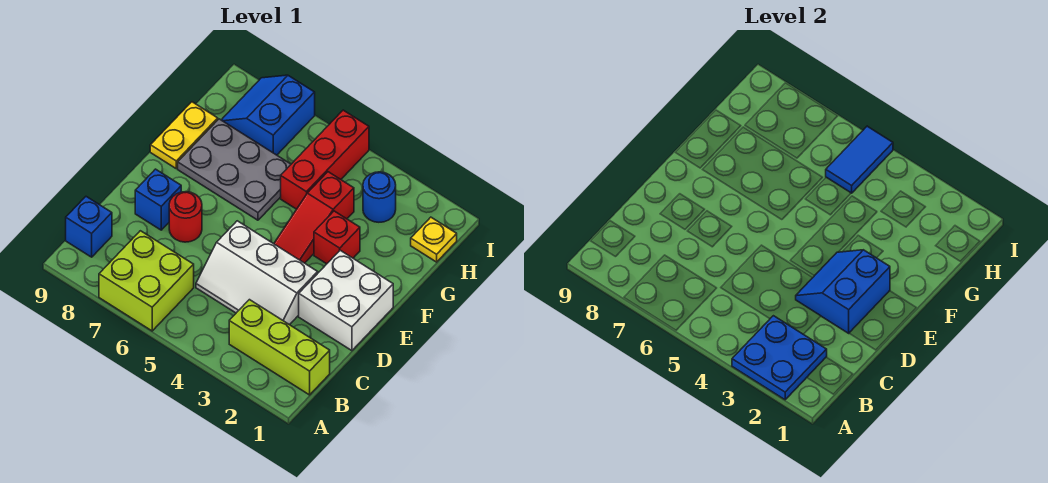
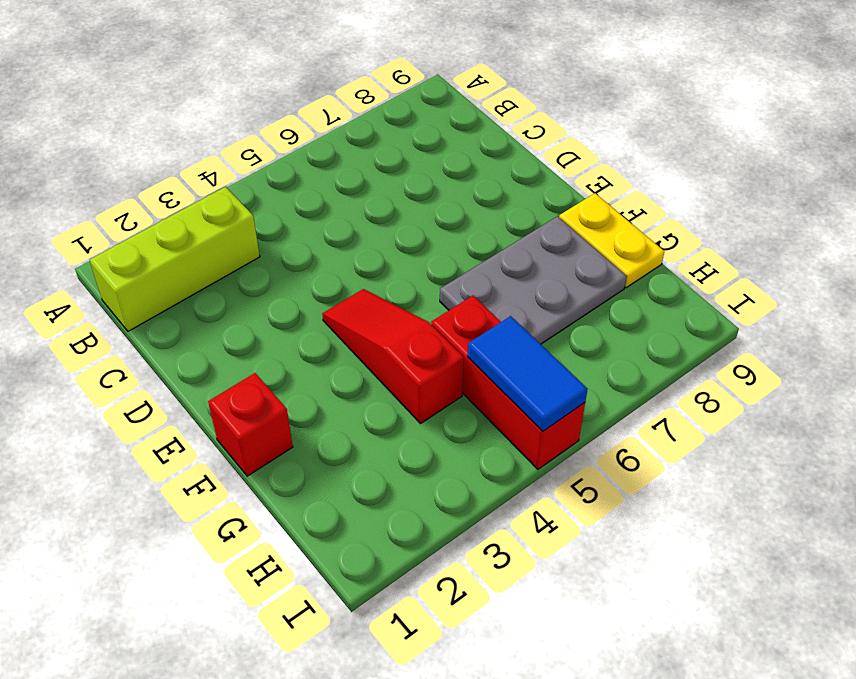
red brick F1 level 1 -> red brick F3 level 1
none -> lime brick A6:B7 level 1
none -> blue brick B9 level 1
none -> white slope C3:D5 level 1 top D

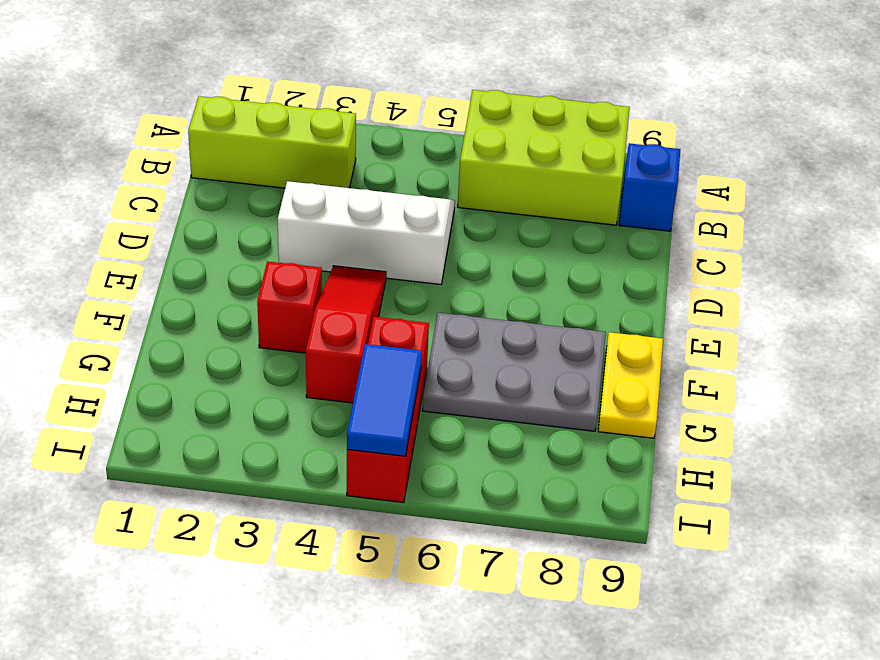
lime brick A6:B8 level 1 -> lime brick A6:B7 level 1
none -> white brick D1:E2 level 1
none -> red round brick D7 level 1
none -> blue brick D8 level 1

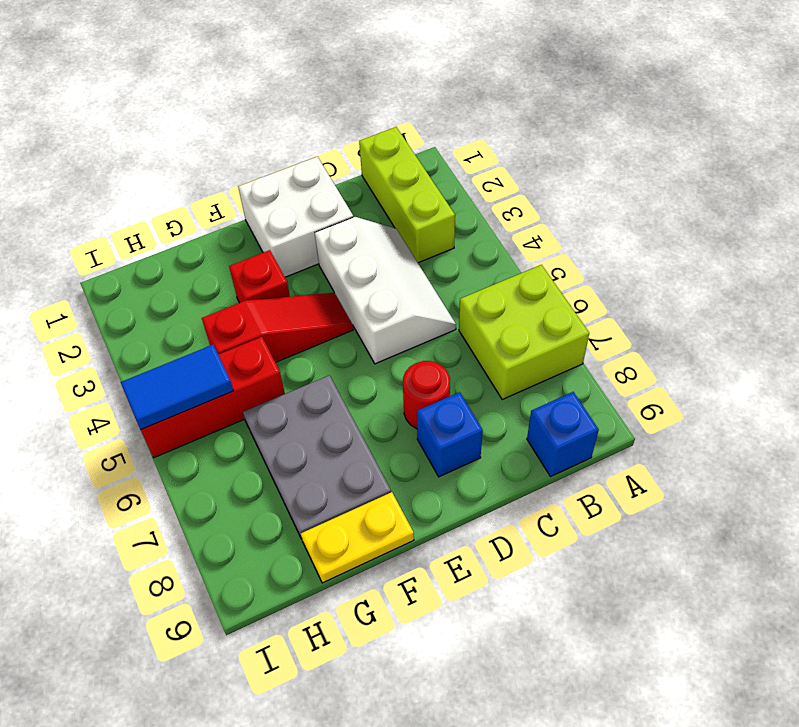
none -> yellow plate H1 level 1
none -> blue round brick H3 level 1
none -> blue slope H7:I8 level 1 top 7

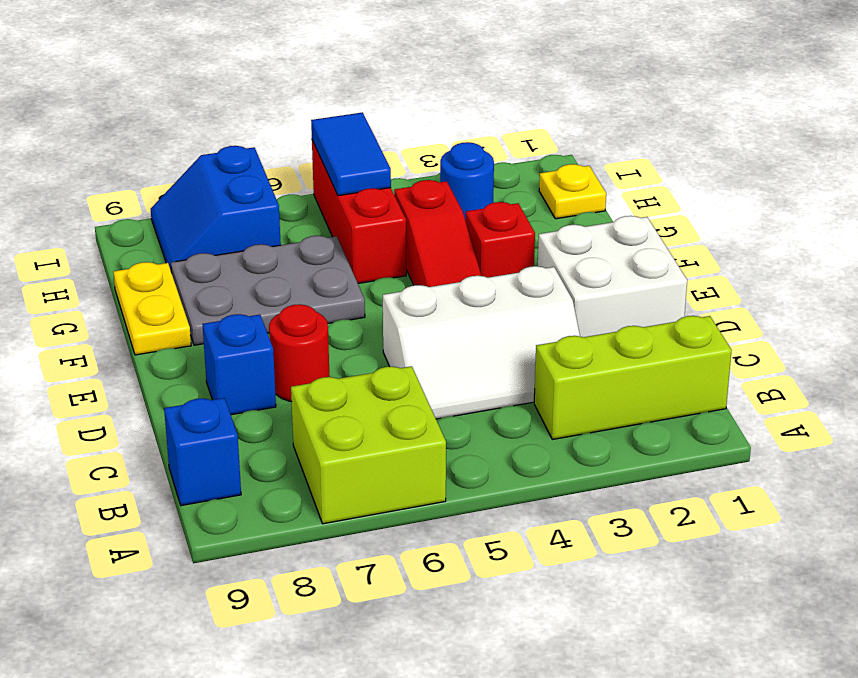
none -> blue plate A2:B3 level 2
none -> blue slope D2:E3 level 2 top 2

